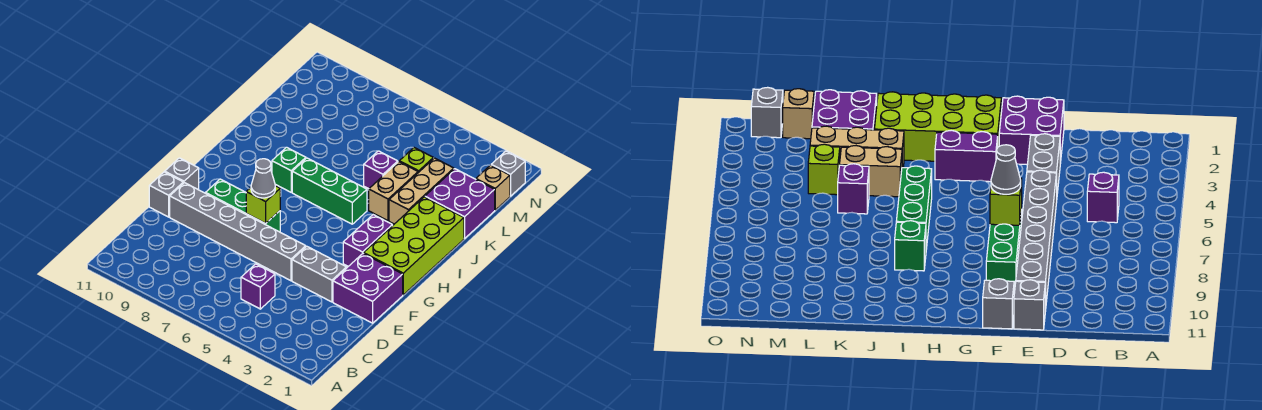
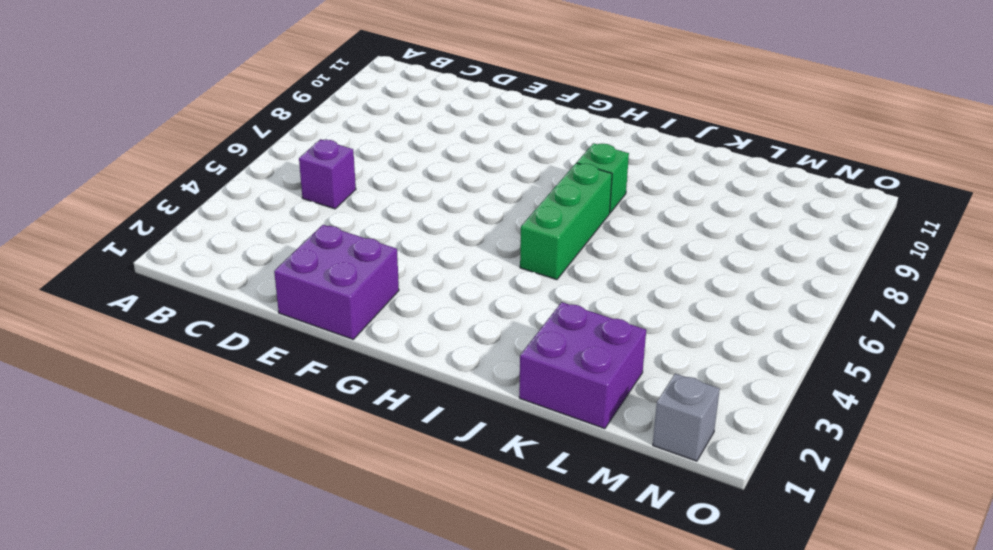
none -> grey brick E3:E4 level 1
none -> grey brick E5:E10 level 1
none -> grey brick E11 level 1

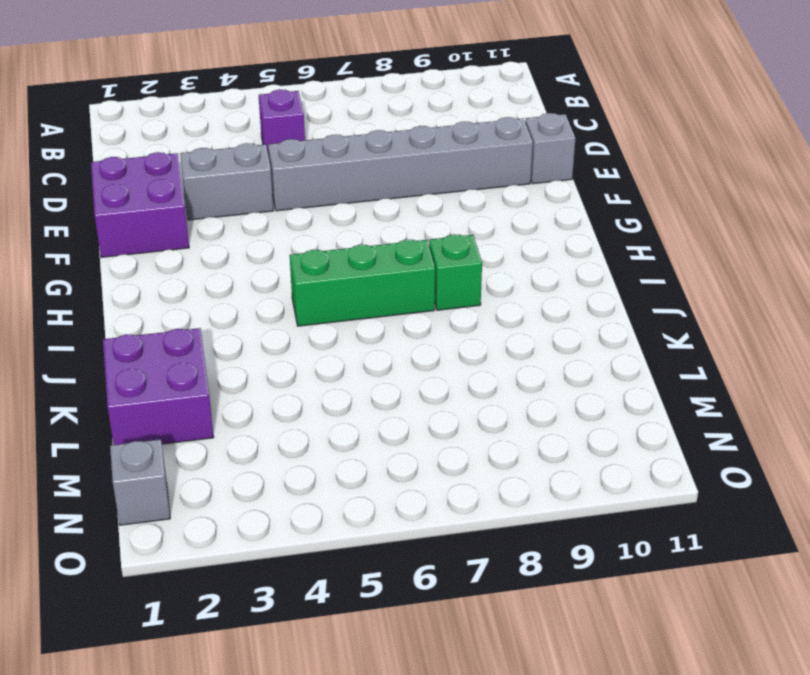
none -> green brick F7:F9 level 1
none -> grey brick F11 level 1
none -> lime brick G1:J2 level 1

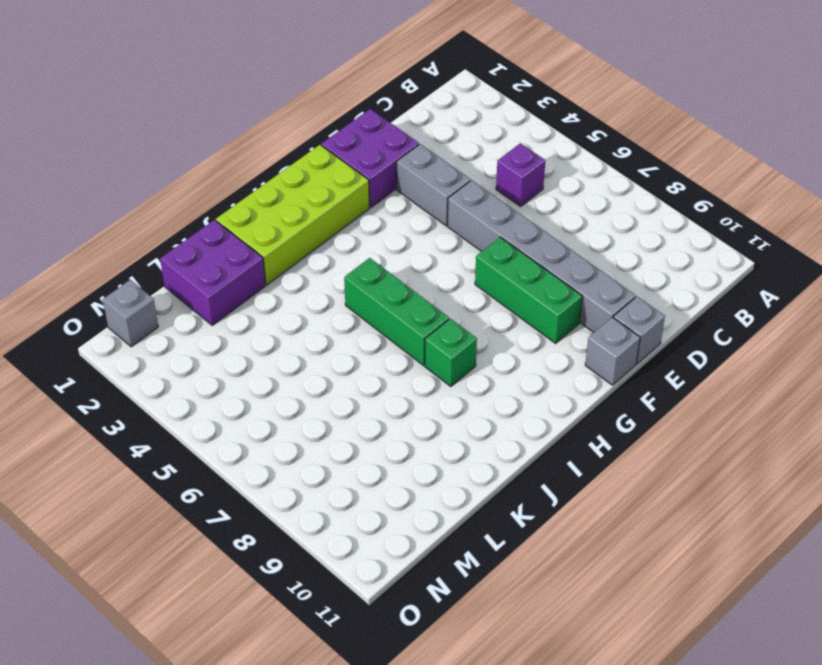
none -> purple brick G3:H3 level 1
none -> tan brick J3:L3 level 1
none -> tan brick J4:K4 level 1

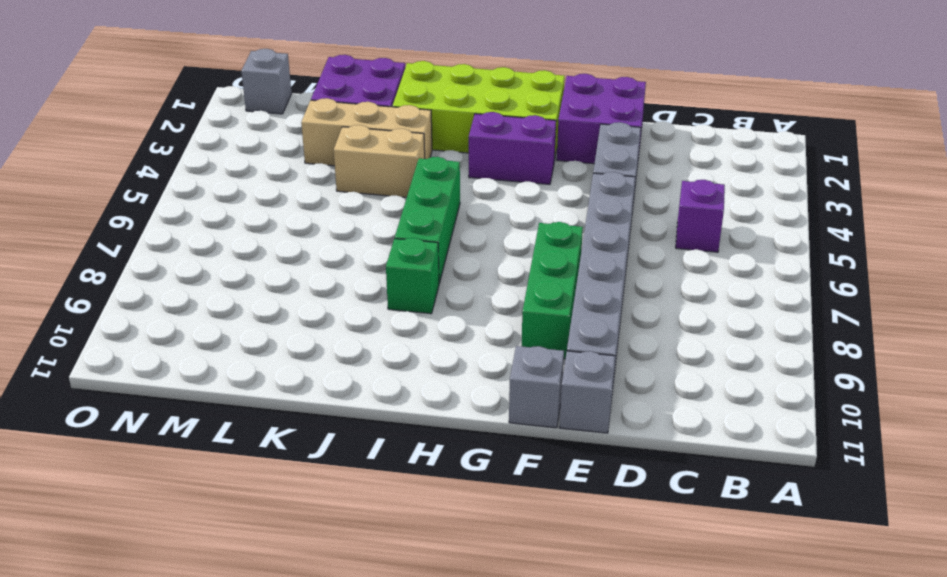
none -> purple brick K5 level 1
none -> lime brick L4 level 1
none -> tan brick M1 level 1

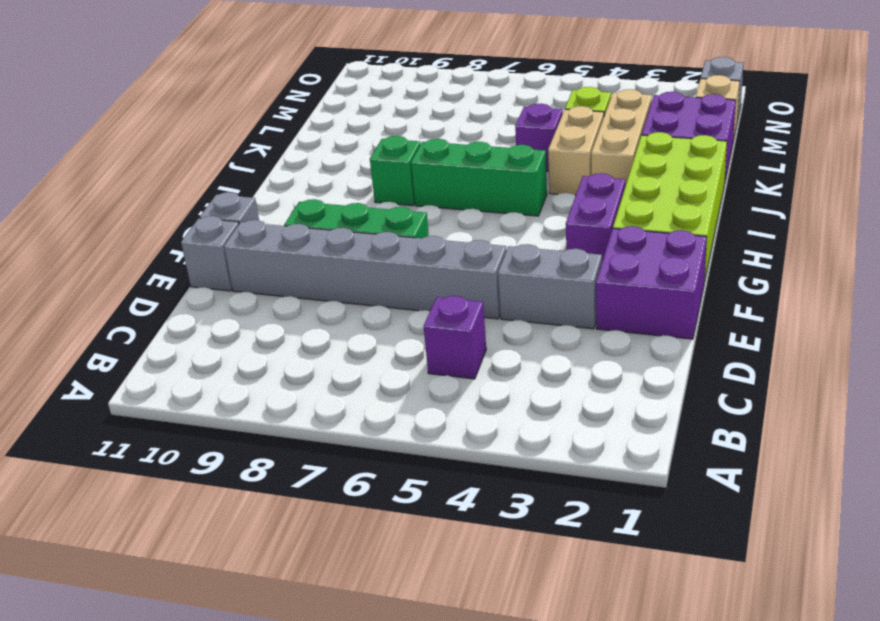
none -> lime brick F7 level 2
none -> grey cone F7 level 3

